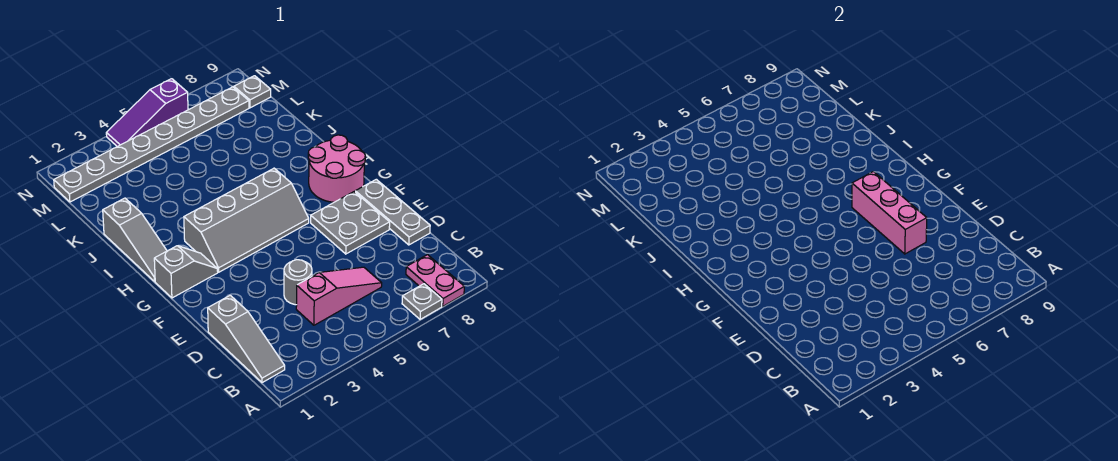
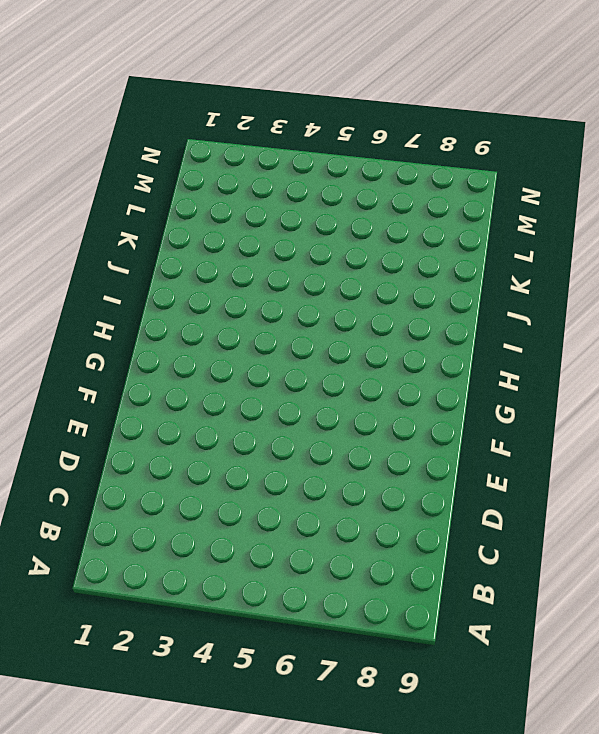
none -> grey plate A7 level 1
none -> pink plate A8:B8 level 1
none -> grey slope B1:D1 level 1 top D

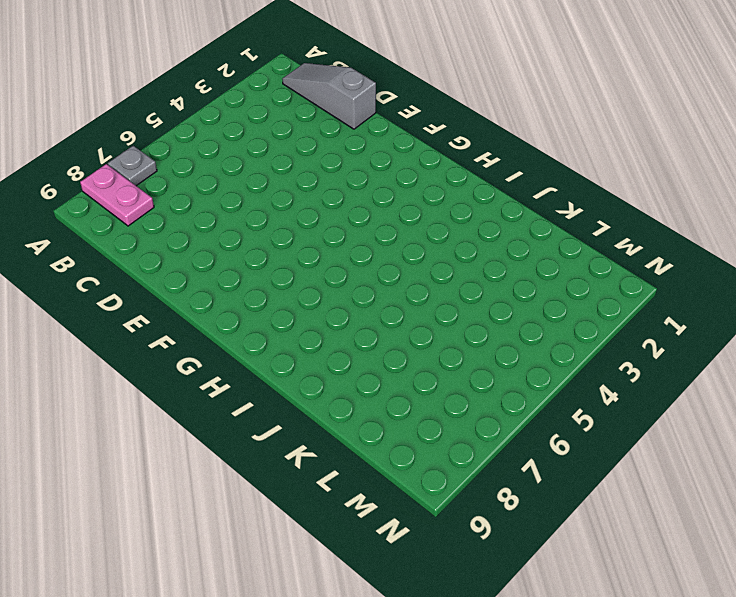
none -> pink slope C4:C6 level 1 top 4
none -> grey round brick D4 level 1
none -> grey plate D9:F9 level 1

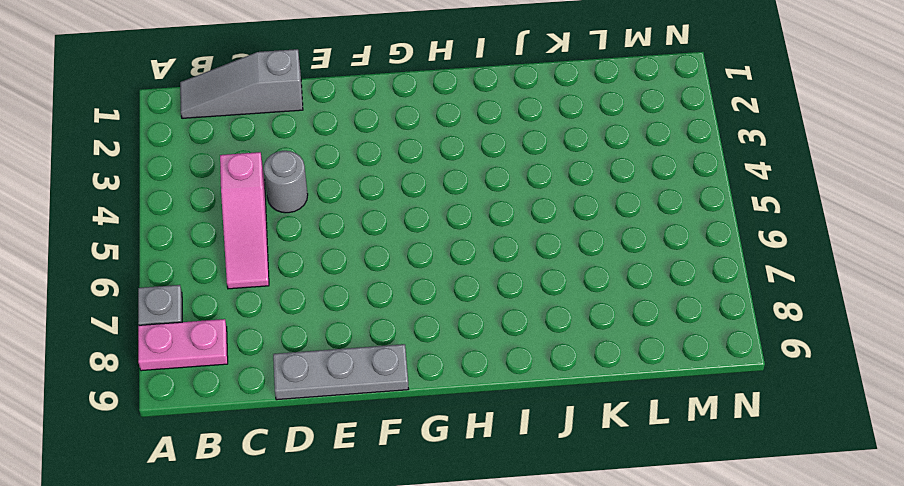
none -> grey plate E7:F8 level 1
none -> grey slope G1:G2 level 1 top 1
none -> grey slope G3:H6 level 1 top H

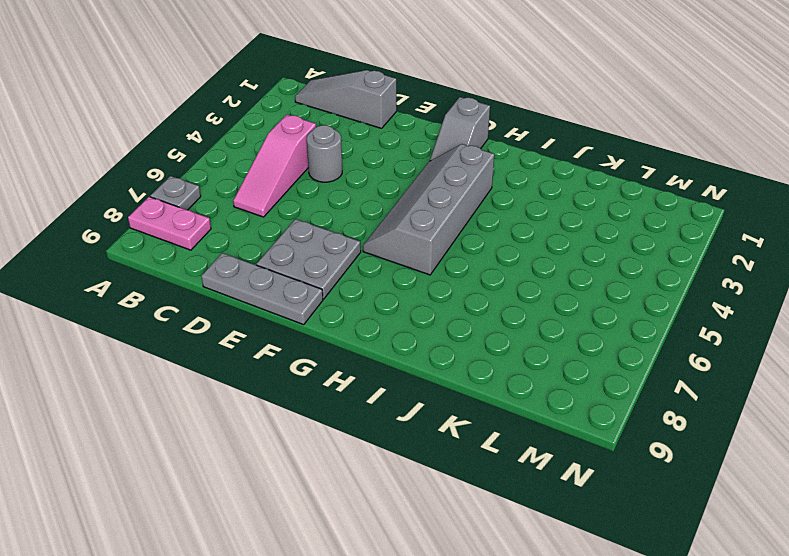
none -> pink round brick G8:H9 level 1
none -> grey slope H1:J1 level 1 top J
none -> grey plate M1:M8 level 1

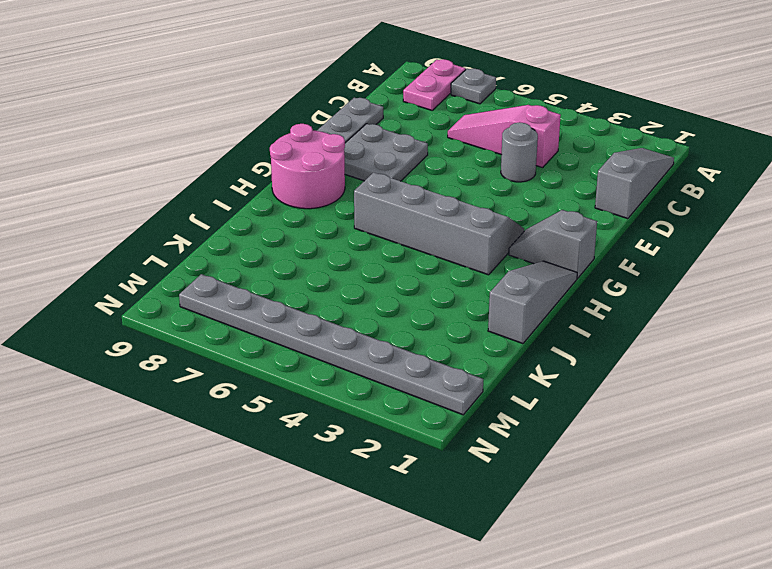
none -> grey plate M9 level 1
none -> purple slope N4:N6 level 1 top 6
none -> pink brick E7:G7 level 2

